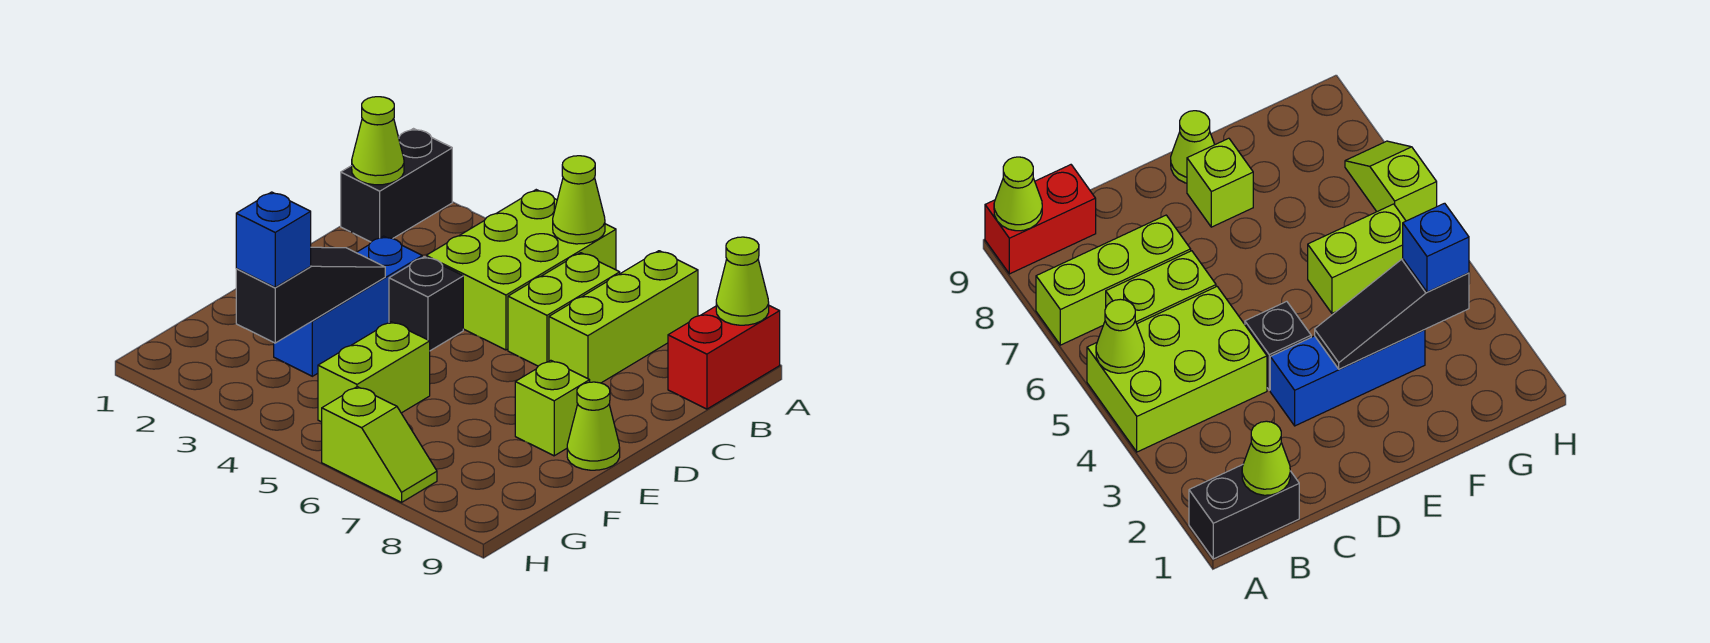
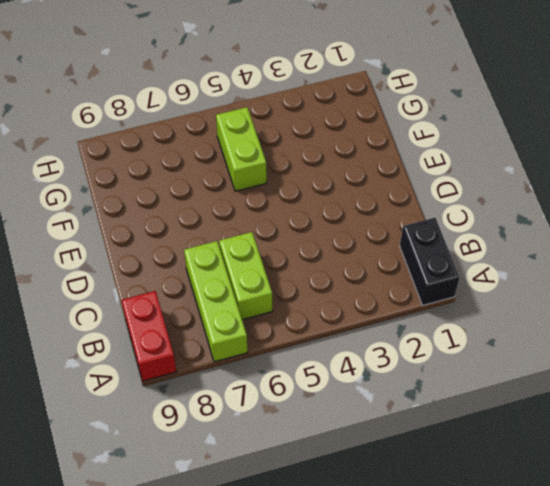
none -> lime brick A4:C5 level 1
none -> blue brick D3:F3 level 1
none -> black brick D4 level 1

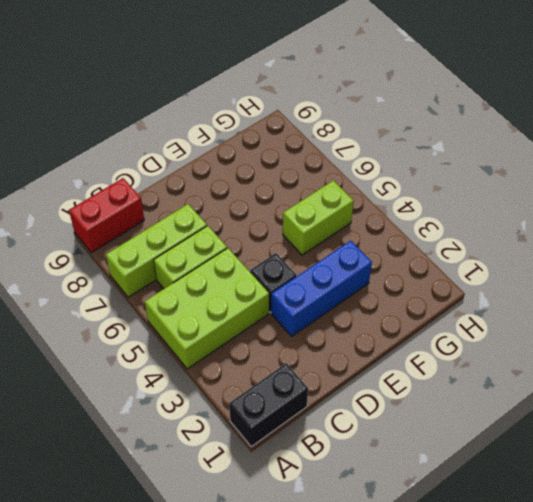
none -> lime brick E8 level 1
none -> lime cone E9 level 1
none -> lime slope H6:H7 level 1 top 6

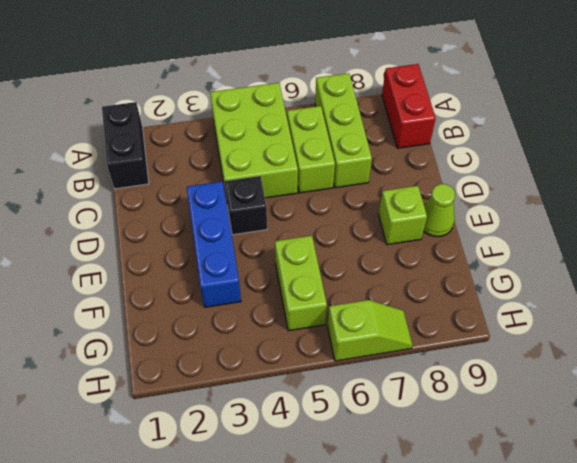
none -> lime cone A5 level 2
none -> lime cone A9 level 2
none -> lime cone B1 level 2

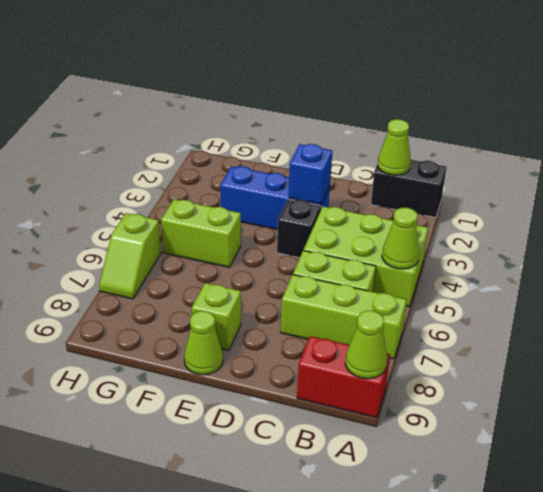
blue brick D3 level 2 -> blue brick G3 level 3
none -> black slope E3:G3 level 2 top G

